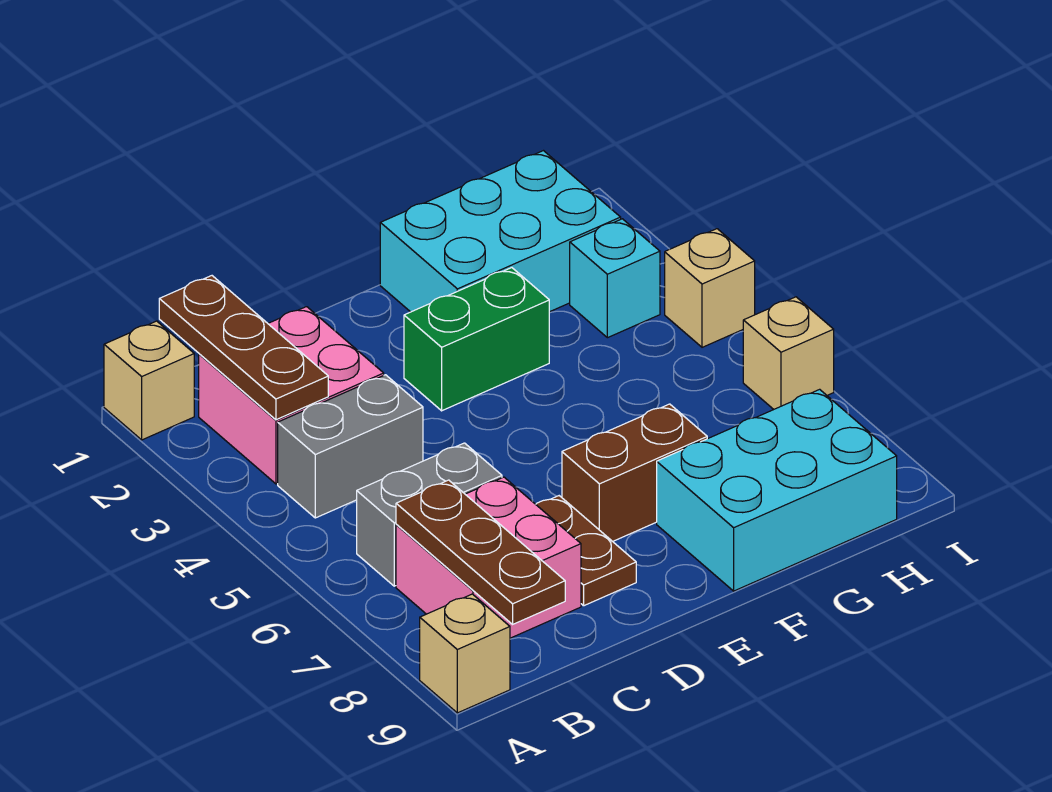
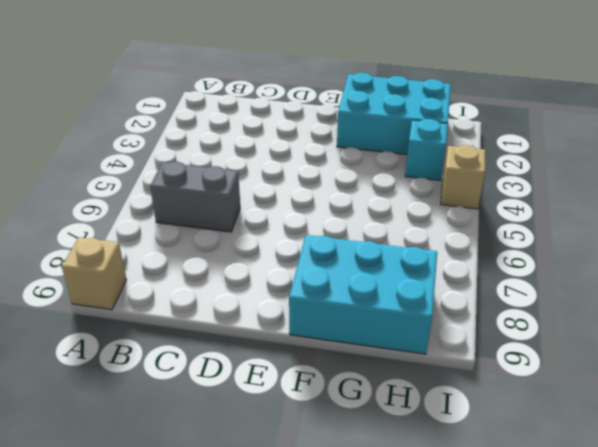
none -> tan brick A1 level 1
none -> pink brick B2:C3 level 1
none -> grey brick B4:C4 level 1

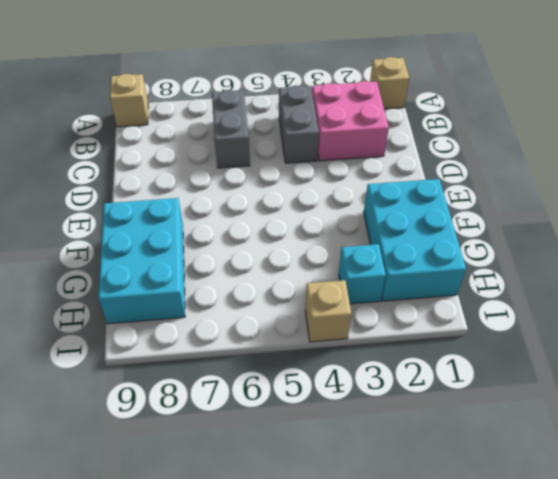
none -> pink brick B7:C8 level 1
none -> brown plate D7:D8 level 1
none -> green brick E3:F3 level 1

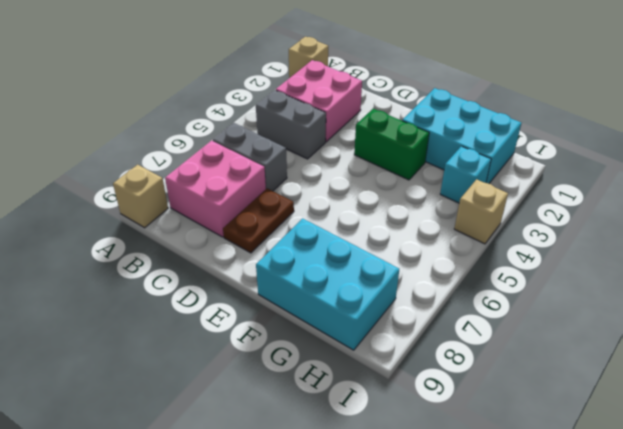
none -> brown brick E7:F7 level 1
none -> tan brick I6 level 1
none -> brown plate B1:B3 level 2

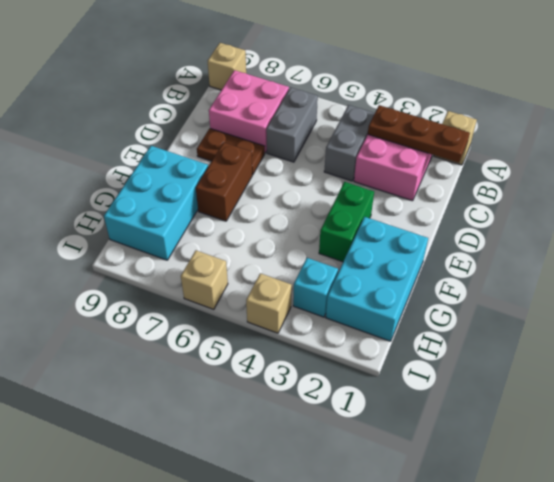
none -> brown plate B7:B9 level 2

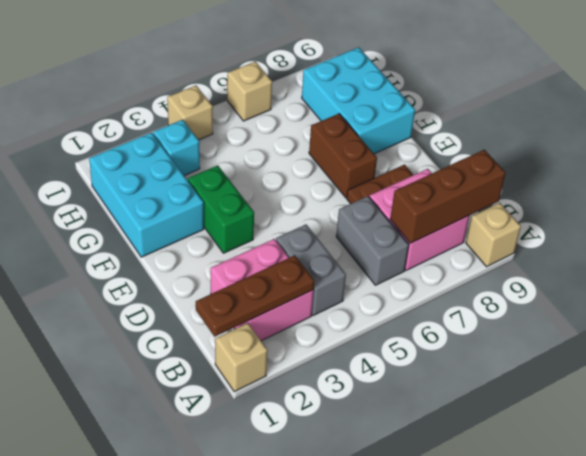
brown brick B7:B9 level 2 -> brown plate B7:B9 level 2

